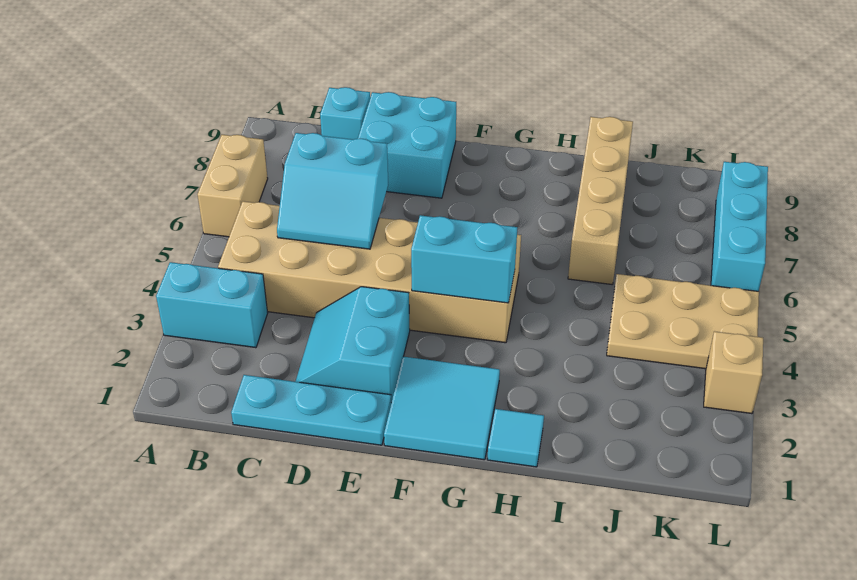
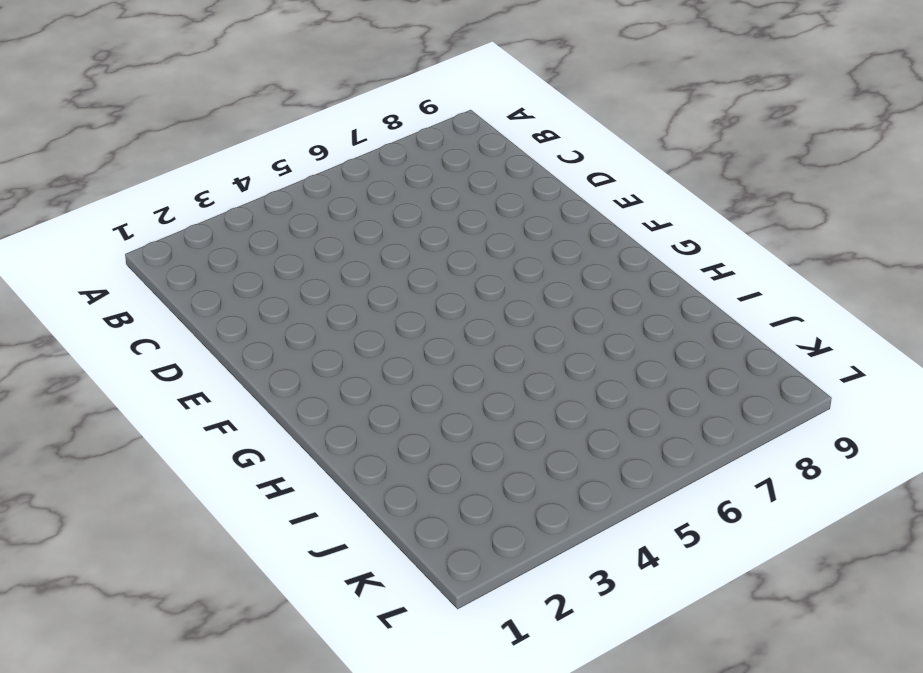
none -> cyan brick A3:B3 level 1
none -> tan brick A6:A7 level 1
none -> tan brick B4:G5 level 1

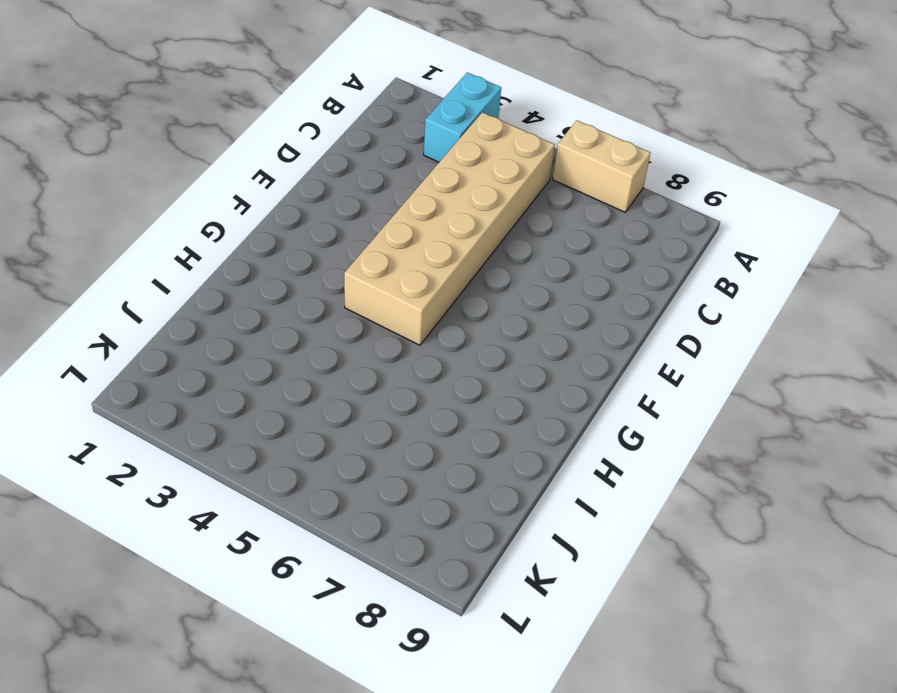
none -> cyan plate C1:E1 level 1
none -> cyan brick C9 level 1
none -> cyan slope D2:E3 level 1 top E

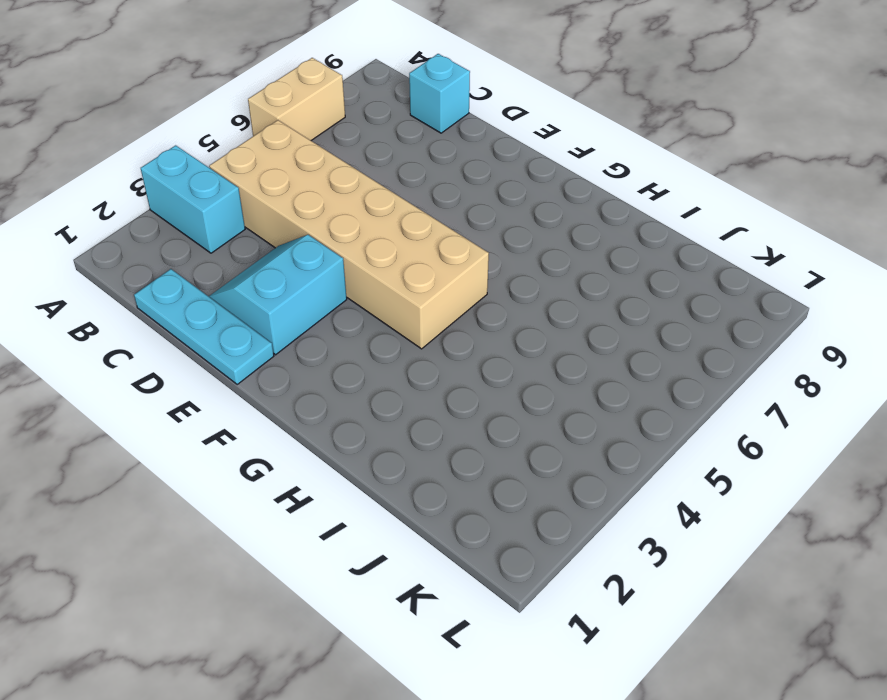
none -> cyan brick D8:E9 level 1
none -> cyan tile F1:G2 level 1
none -> cyan tile H1 level 1

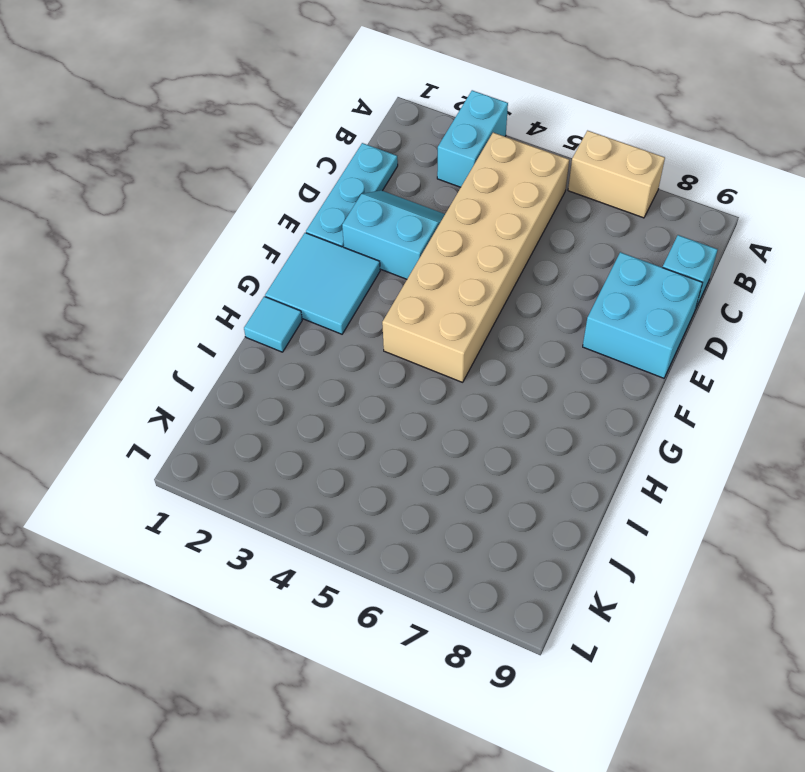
none -> tan brick I6:I9 level 1
none -> tan plate J4:L5 level 1
none -> tan brick L3 level 1

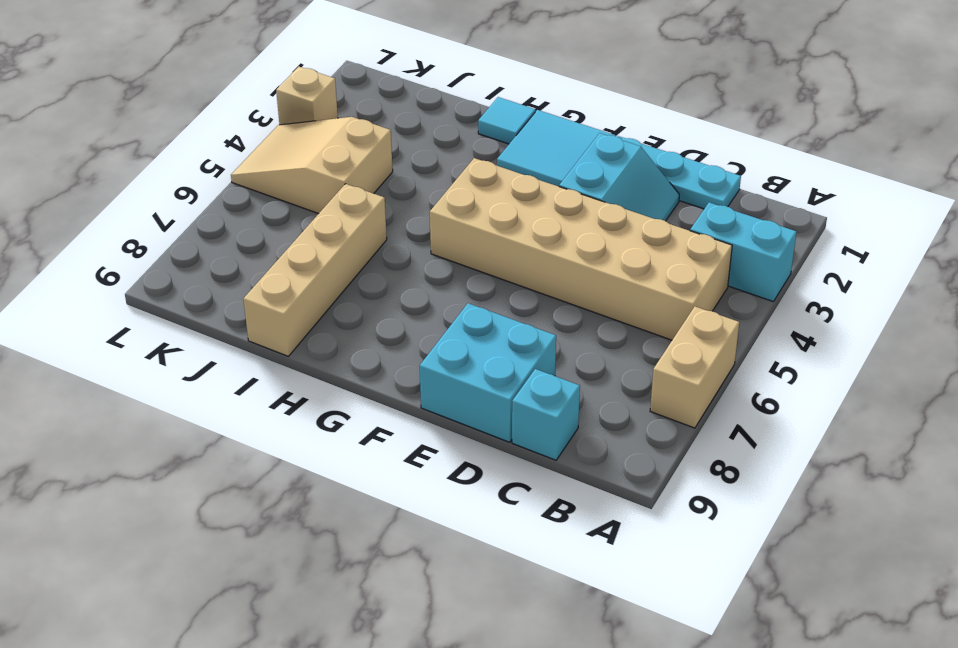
tan slope J4:L5 level 1 top J -> tan plate J4:L5 level 1
none -> cyan brick L6:L8 level 1
none -> cyan slope C5:D6 level 2 top 6
none -> cyan brick F4:G4 level 2

